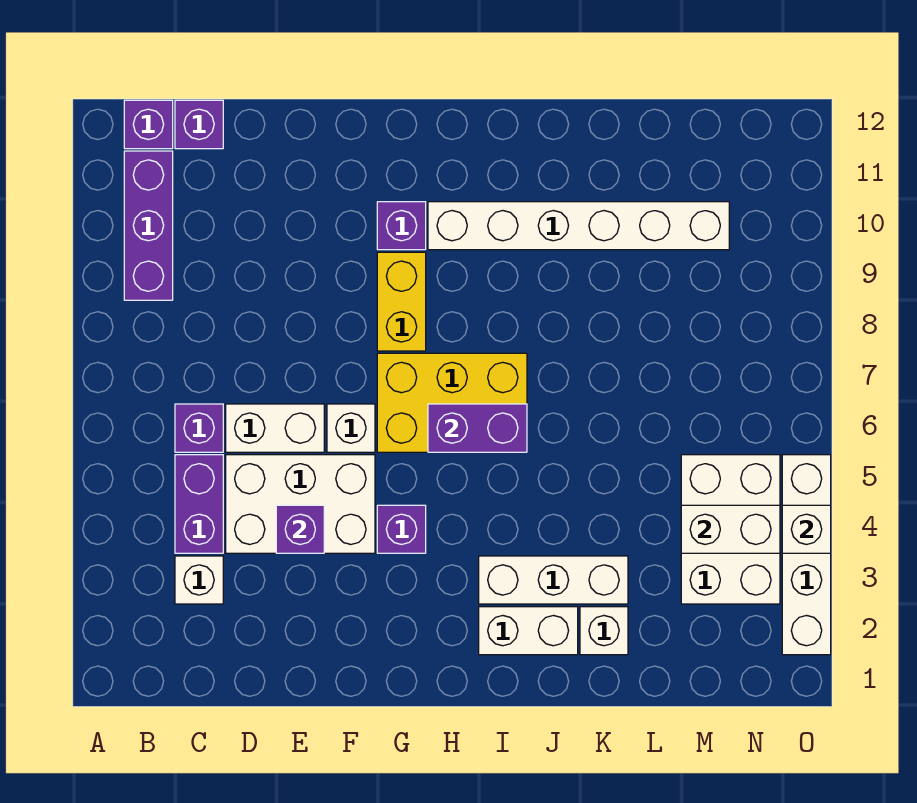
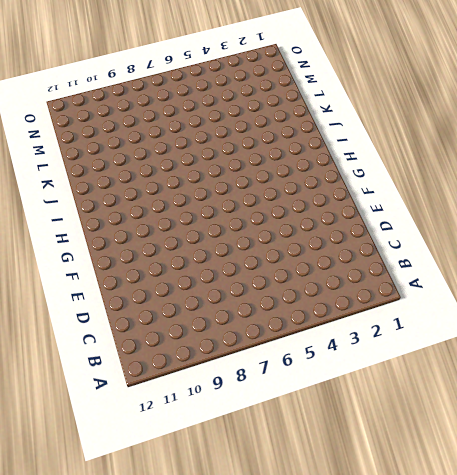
none -> purple brick B9:B11 level 1
none -> purple brick B12 level 1
none -> white brick C3 level 1

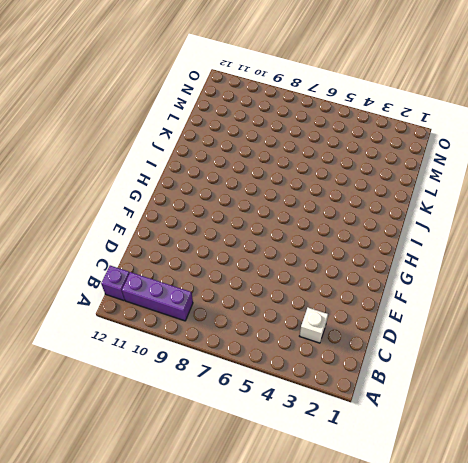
none -> purple brick C4:C5 level 1
none -> purple brick C6 level 1
none -> purple brick C12 level 1

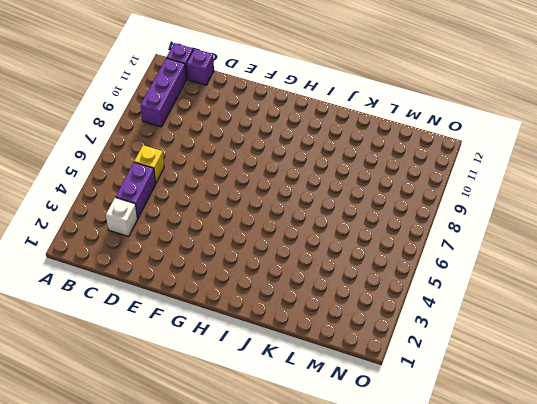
yellow brick C6 level 1 -> purple brick C6 level 1
none -> white brick D4:F5 level 1
none -> white brick D6:E6 level 1
none -> white brick F6 level 1

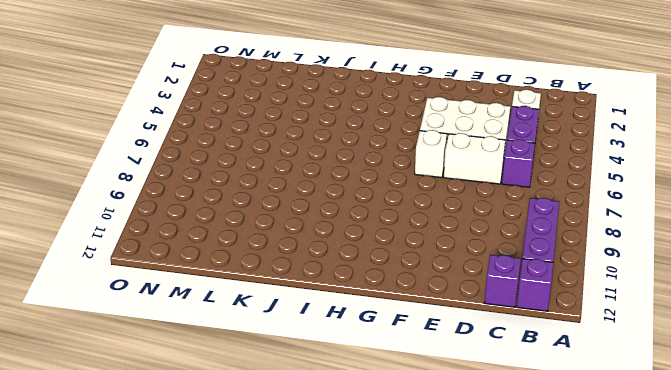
none -> purple brick G4 level 1
none -> yellow brick G6:I7 level 1
none -> yellow brick G8:G9 level 1

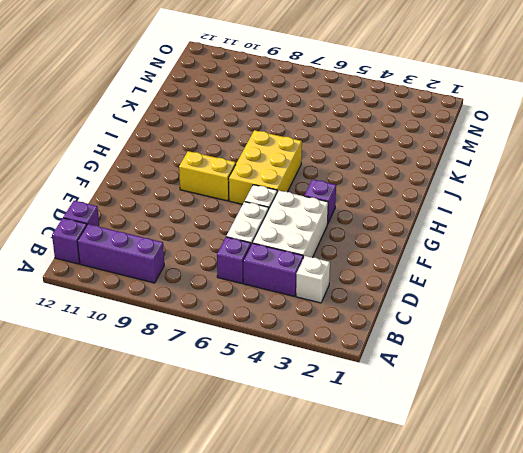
none -> purple brick G10 level 1
none -> white brick H10:M10 level 1
none -> white brick I2:J2 level 1

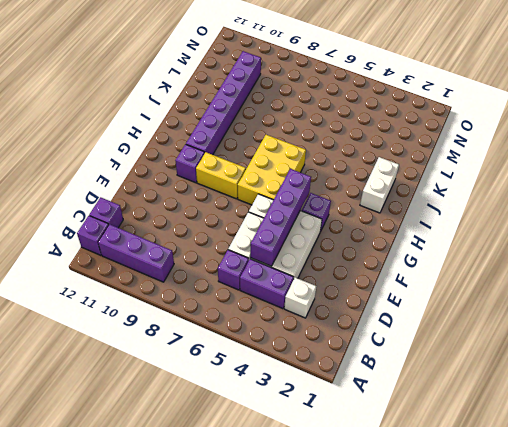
purple brick D5:G5 level 2 -> none
purple brick H10:M10 level 1 -> white brick H10:M10 level 1
none -> white brick I3:K3 level 1
none -> white brick K2 level 1
none -> white brick M3:N5 level 1

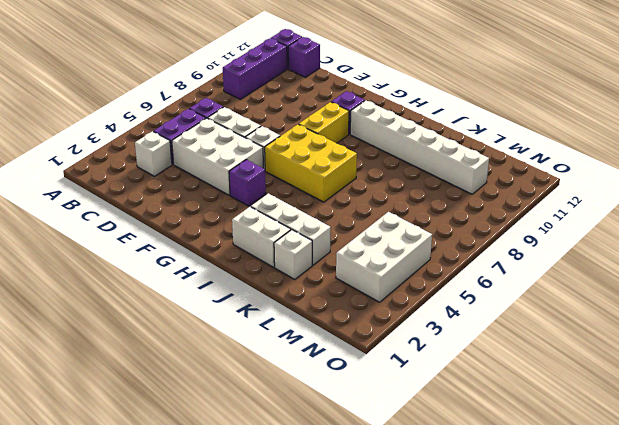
none -> white brick O2:O5 level 1
none -> purple brick E4 level 2
none -> purple brick H6:I6 level 2

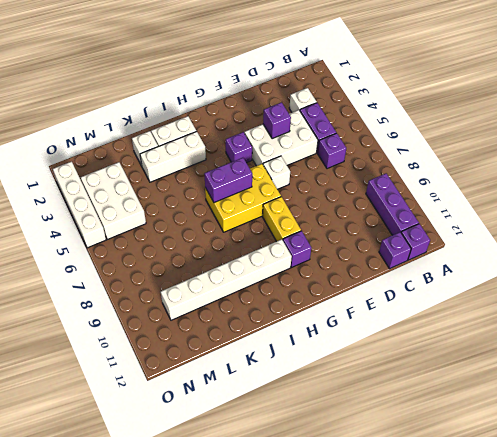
none -> white brick D6:E6 level 1
none -> white brick M4:N4 level 2
none -> white brick O4 level 2

